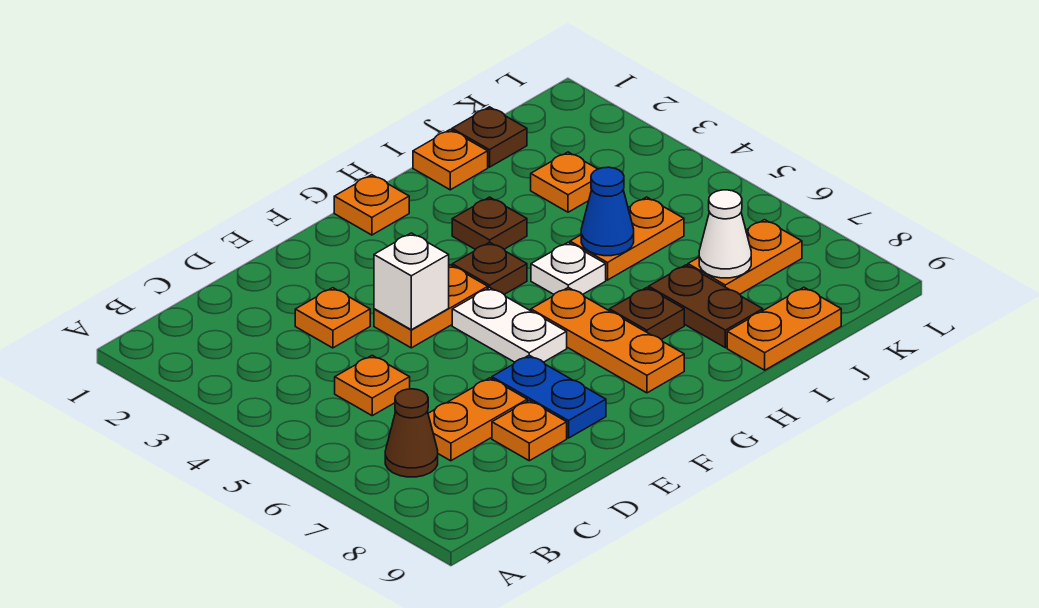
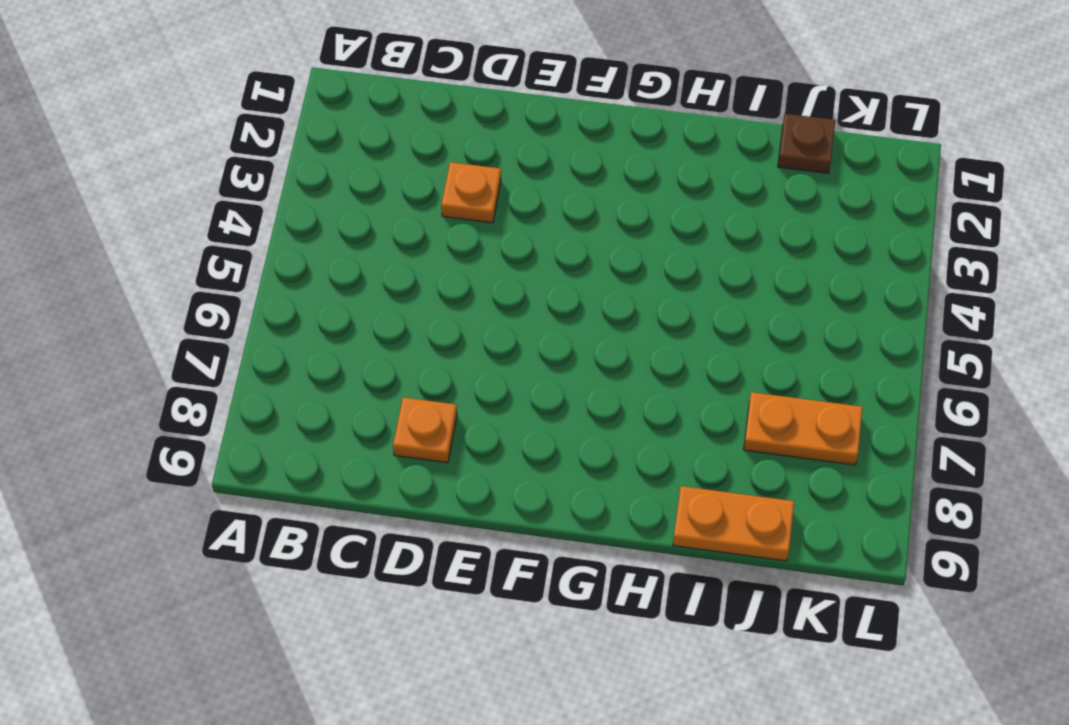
none -> brown cone B7 level 1
none -> orange plate C5 level 1
none -> orange plate C7:D7 level 1

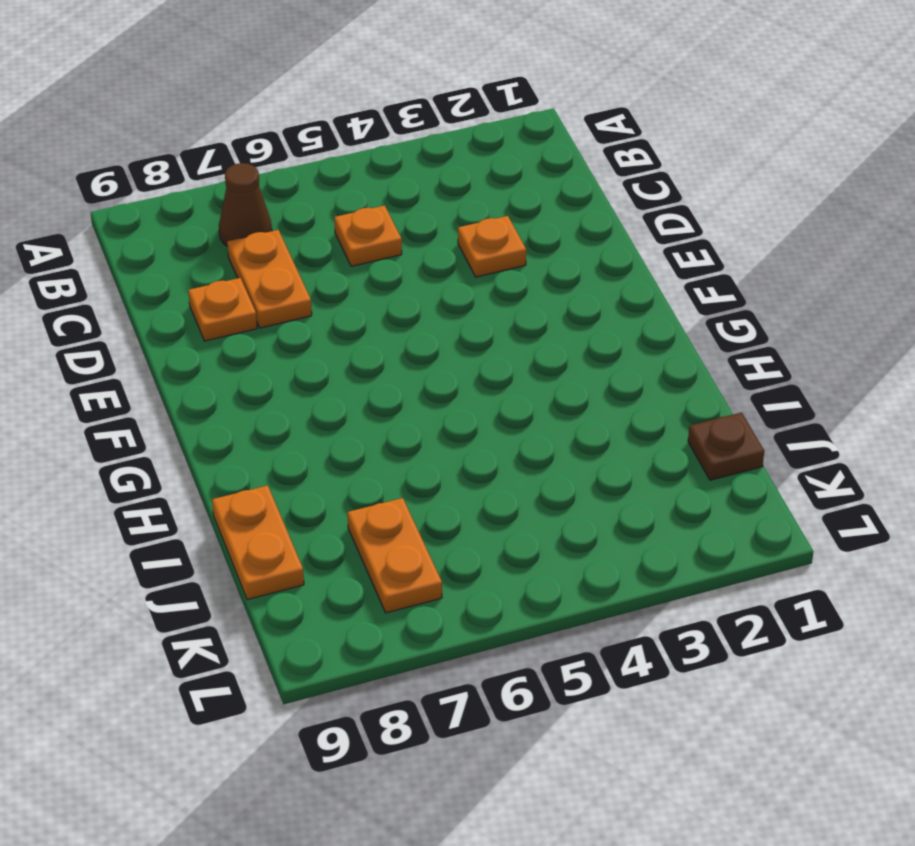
none -> orange plate E4:F4 level 1
none -> blue plate E7:E8 level 1
none -> white plate F5:F6 level 1

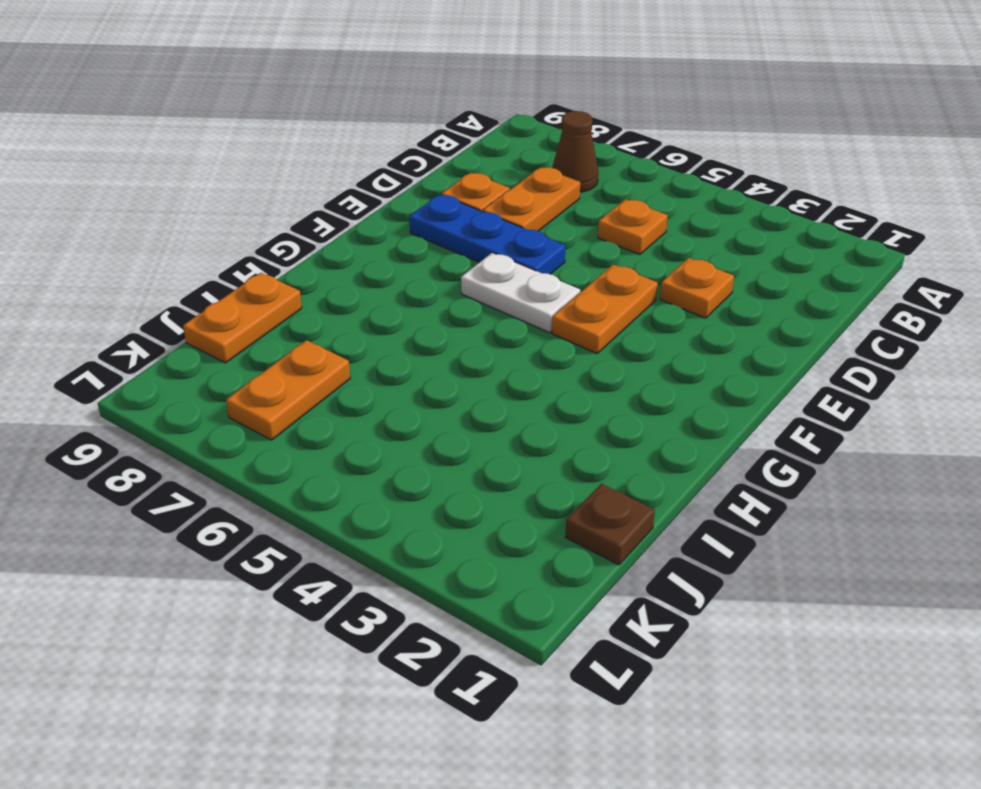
blue plate E6:E8 level 1 -> blue plate E7:E8 level 1
none -> orange plate G1 level 1
none -> brown plate G4 level 1
none -> orange plate G6:G8 level 1

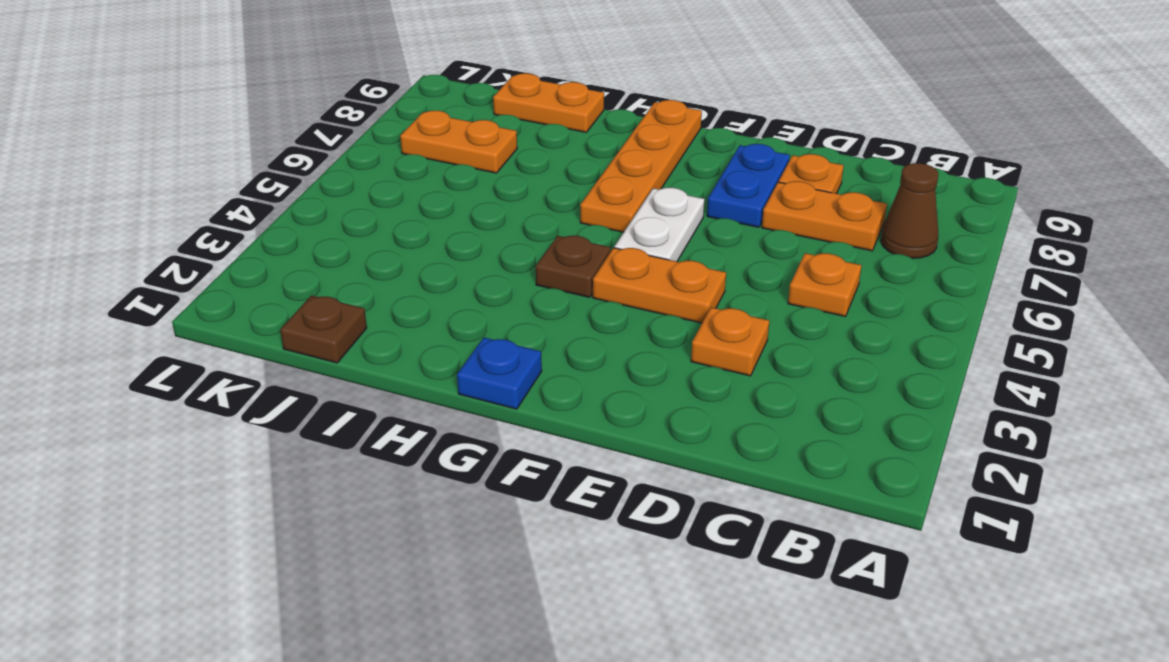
blue plate G1 level 1 -> orange plate G1 level 1
orange plate G6:G9 level 1 -> orange plate G6:G8 level 1
none -> brown plate H3 level 1
none -> white plate H5 level 1
none -> brown plate H7 level 1

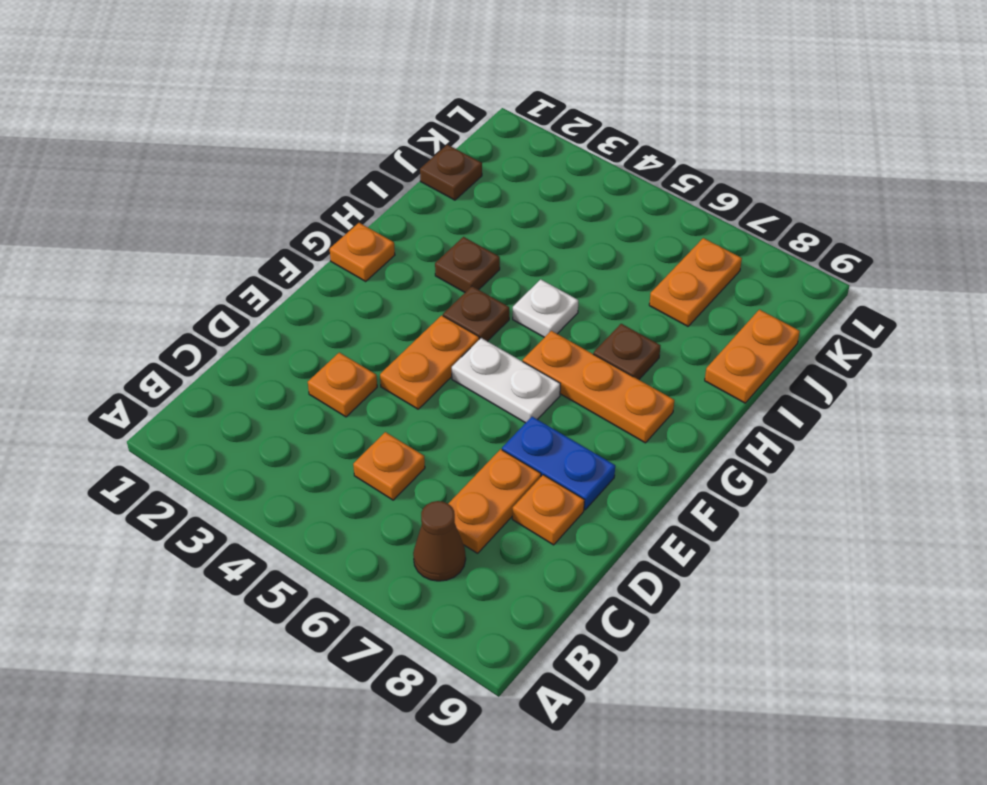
none -> orange plate I1 level 1
none -> orange plate I5:J5 level 1
none -> brown plate I7:I8 level 1

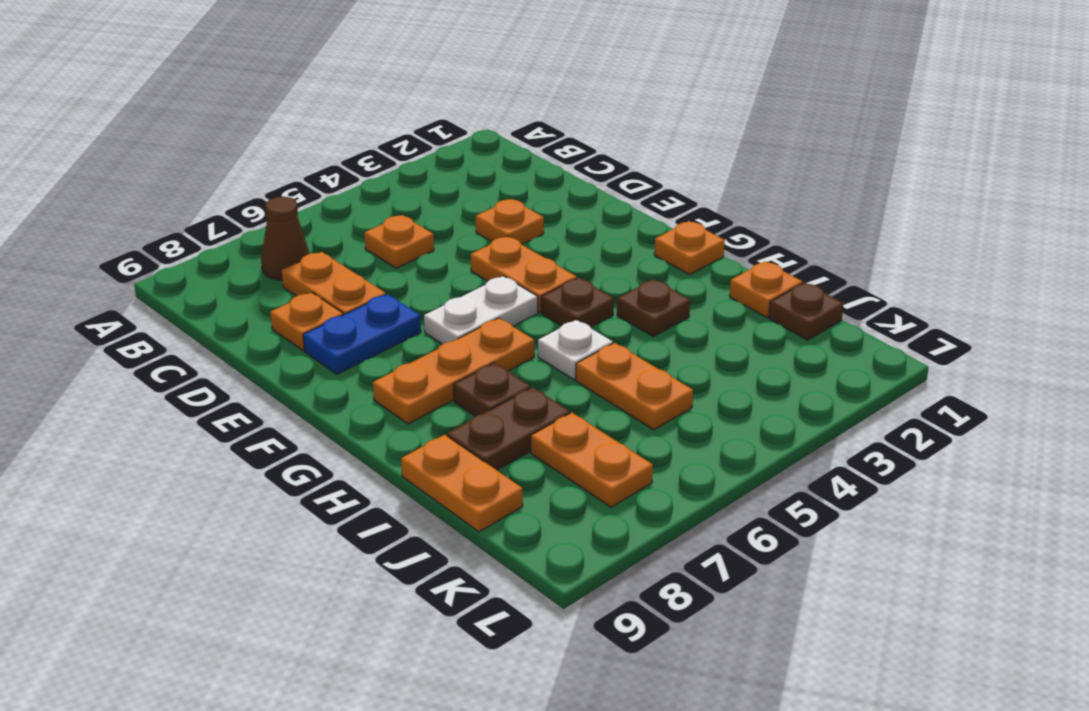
none -> orange plate J3 level 1
none -> white brick E4 level 2
none -> blue cone I5 level 2

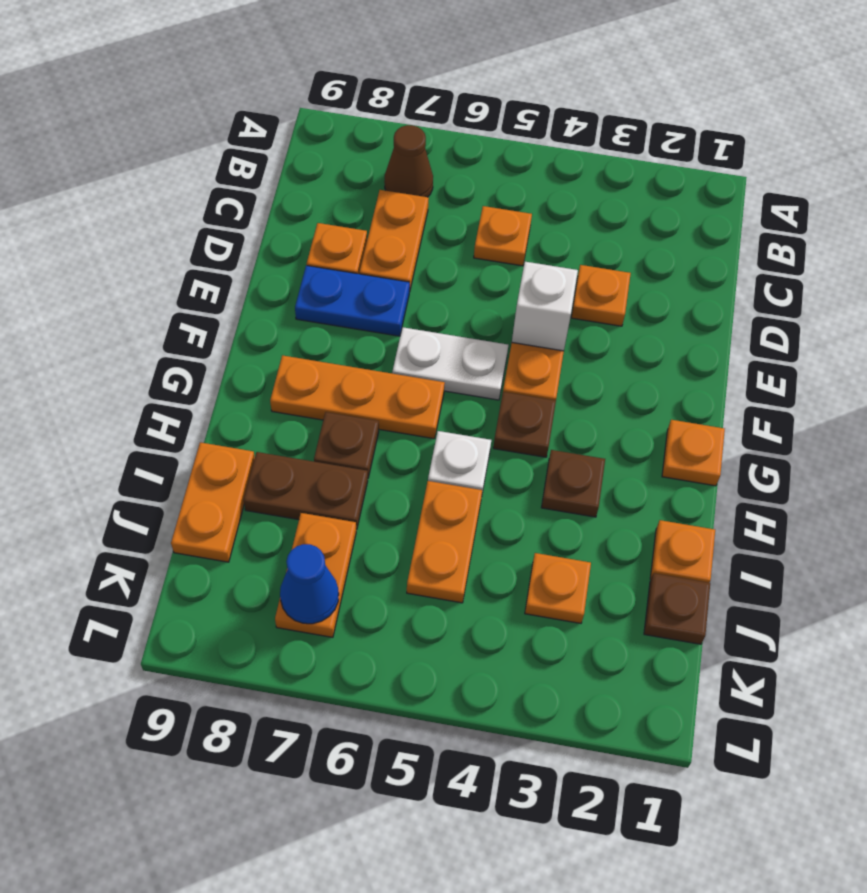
blue cone K7 level 2 -> blue cone I5 level 2
none -> white cone J7 level 2

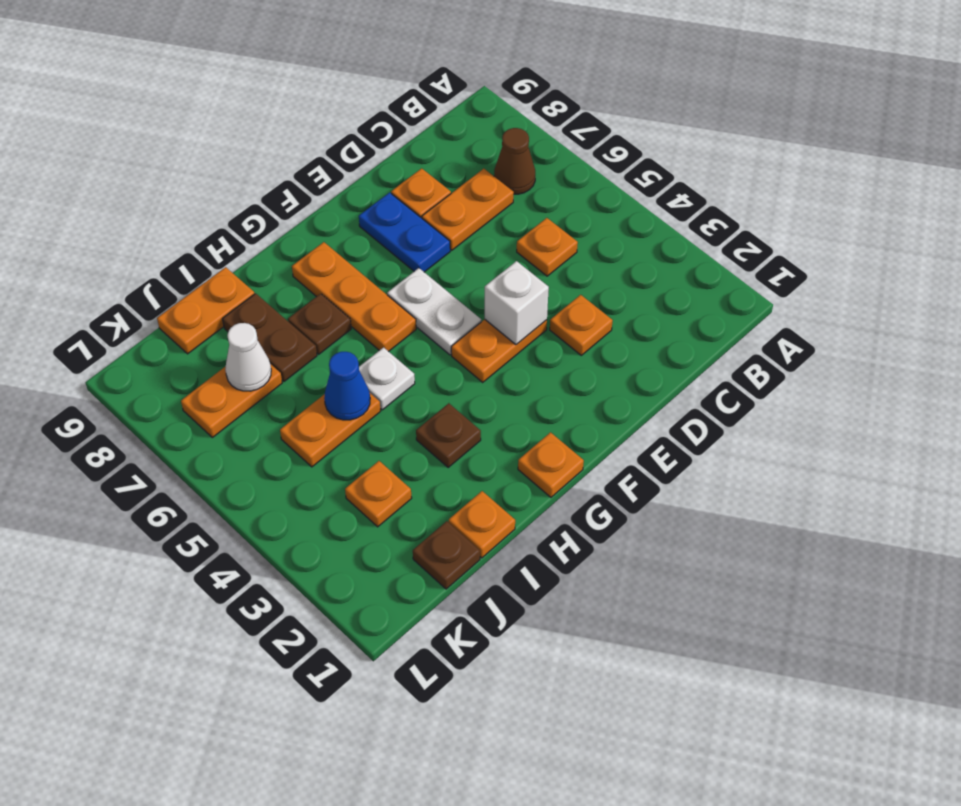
none -> brown plate G4 level 1

